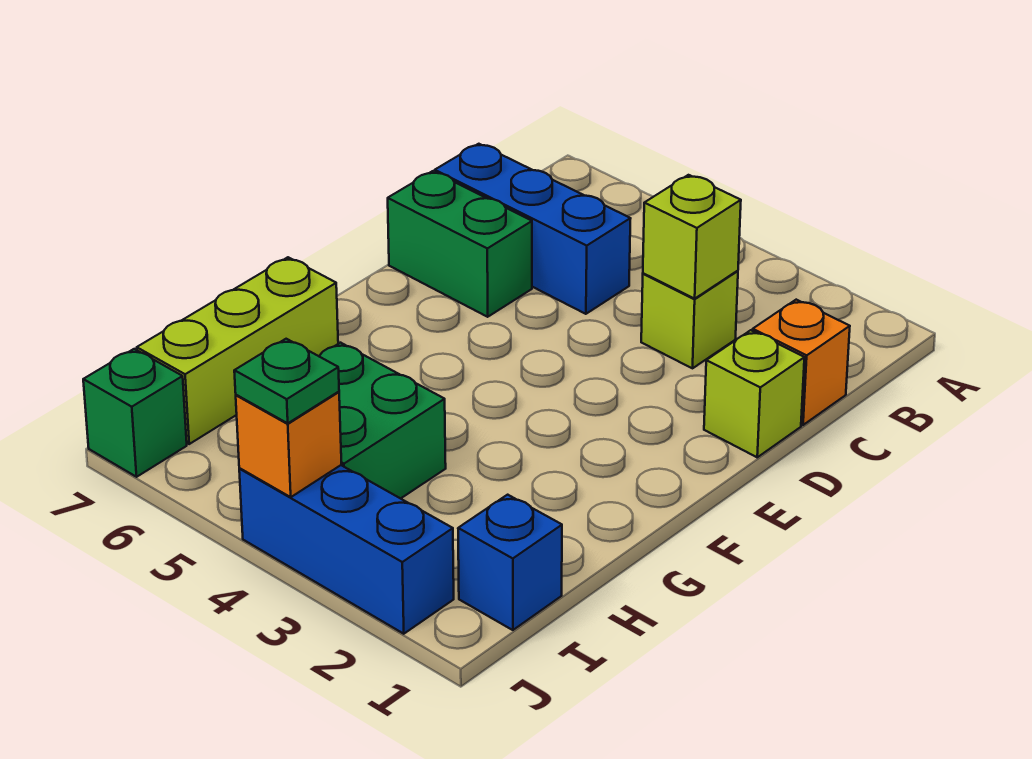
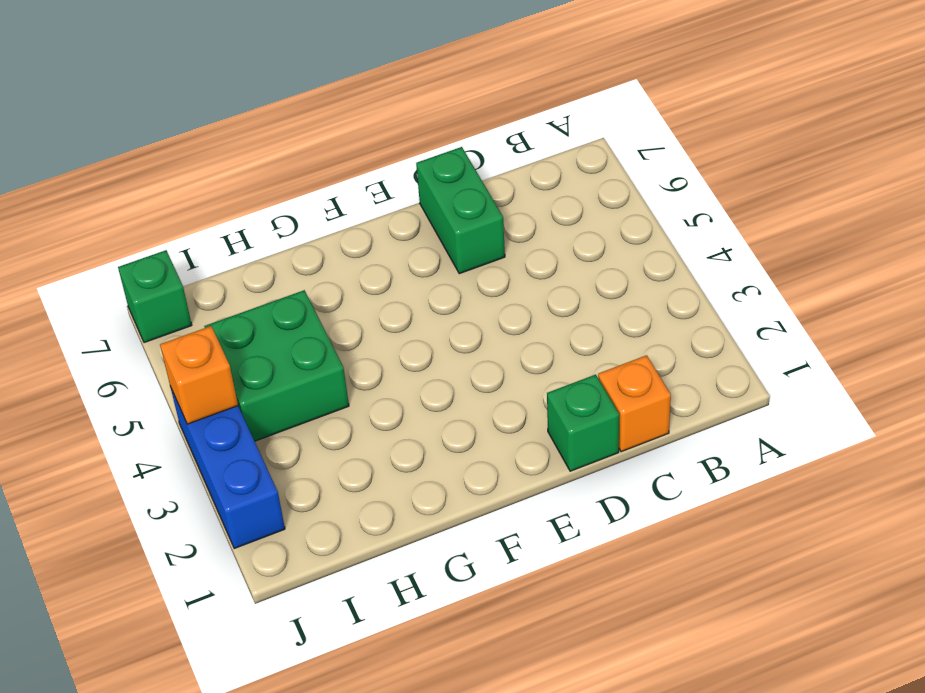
green brick D1 level 1 -> lime brick D1 level 1
none -> lime brick C3 level 1
none -> blue brick C5:C7 level 1
none -> lime brick G7:I7 level 1

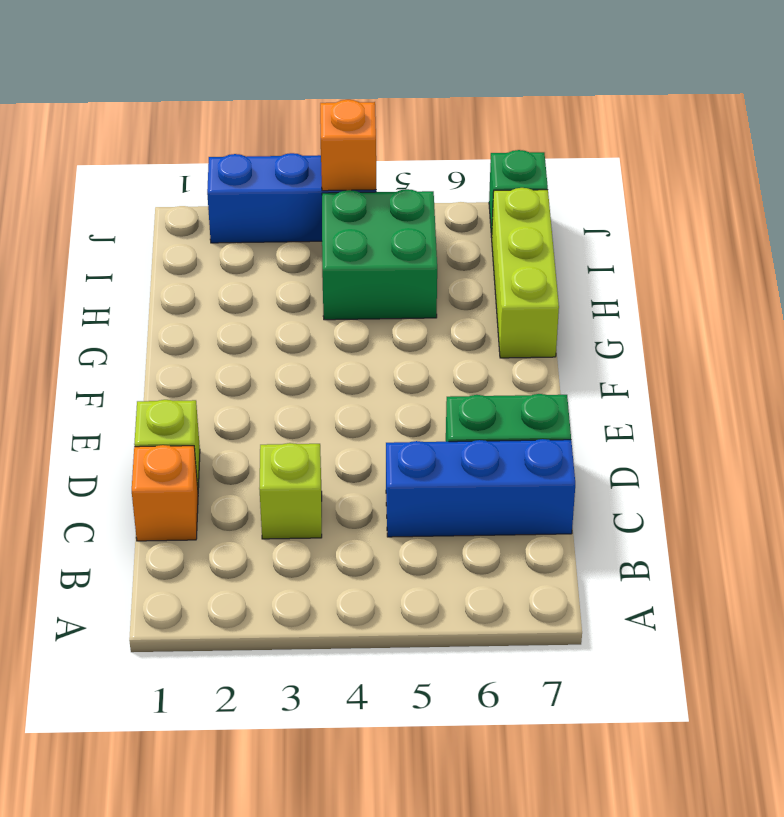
none -> blue brick I1 level 1
none -> lime brick C3 level 2
none -> green plate J4 level 3

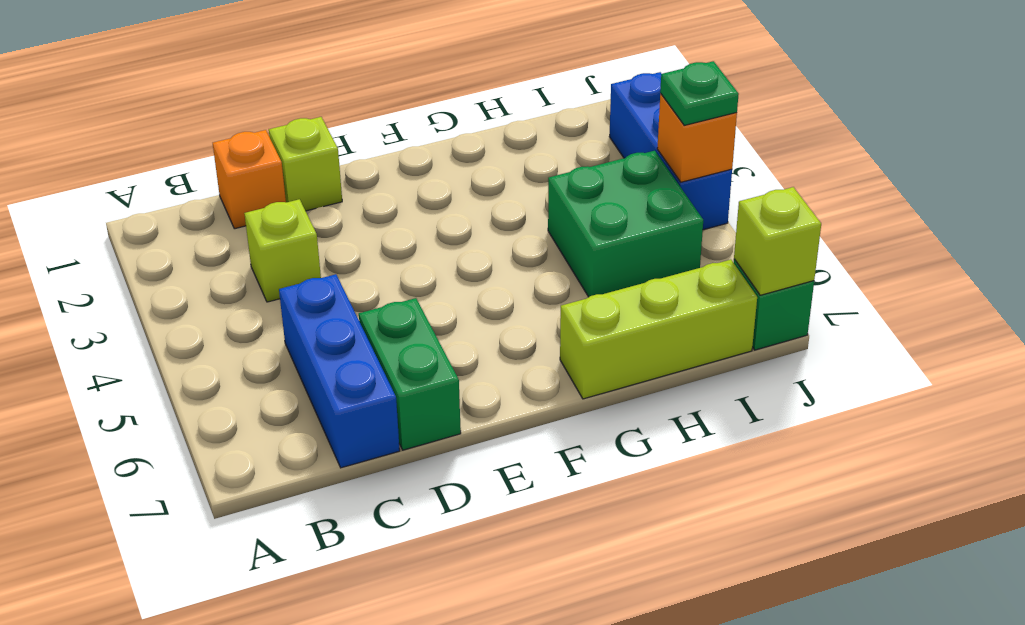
lime brick J7 level 2 -> lime brick C3 level 2
none -> blue brick I1 level 1

